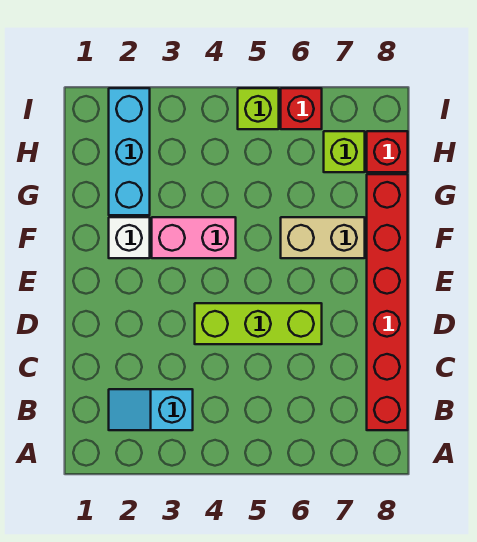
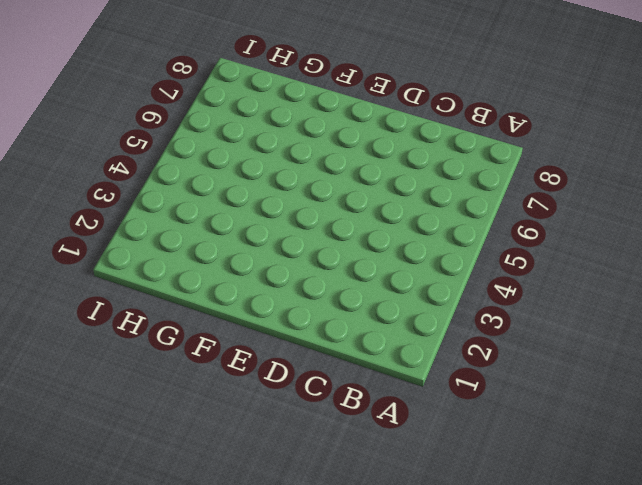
none -> cyan slope B2:B3 level 1 top 3
none -> red brick B8:G8 level 1

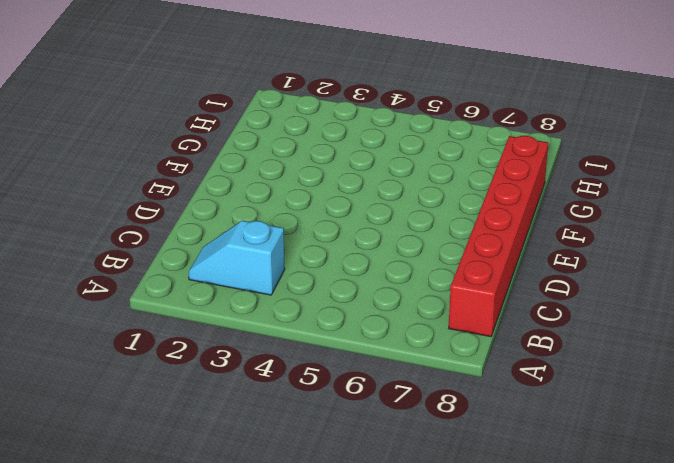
none -> lime brick D4:D6 level 1
none -> white brick F2 level 1

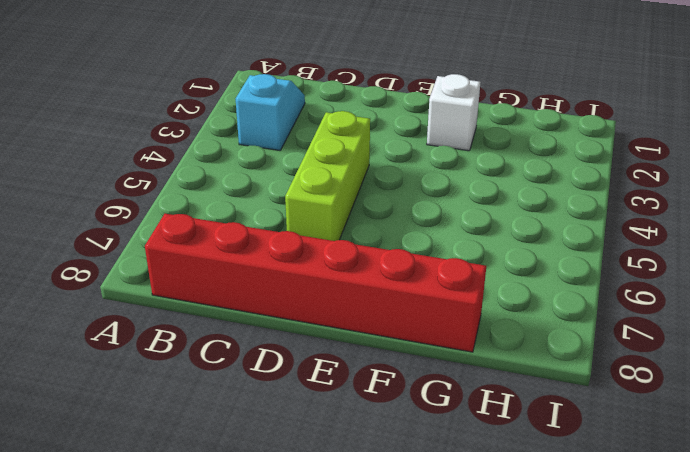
none -> pink brick F3:F4 level 1
none -> tan brick F6:F7 level 1

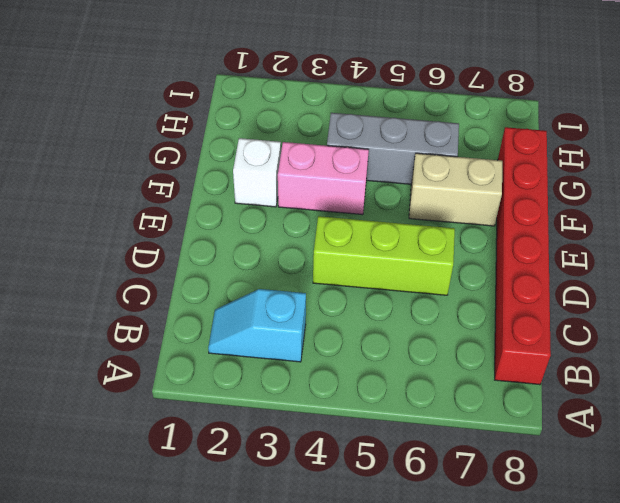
grey brick G4:G6 level 1 -> none
none -> cyan brick G2:I2 level 1
none -> lime brick H7 level 1

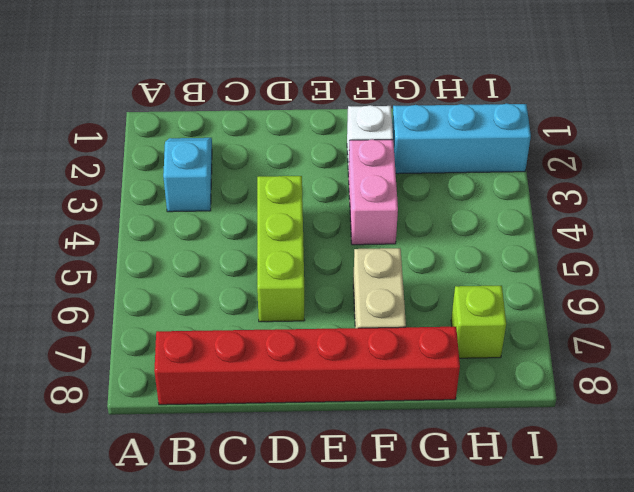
none -> red brick H8 level 1
none -> lime brick I5 level 1

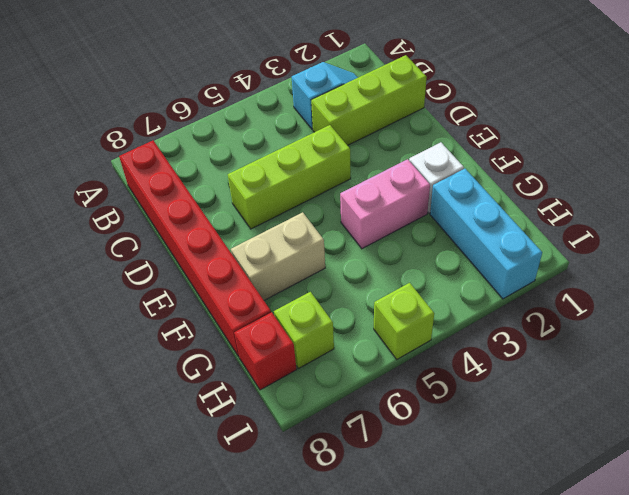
lime brick C1:C3 level 1 -> none
none -> red brick I6 level 1

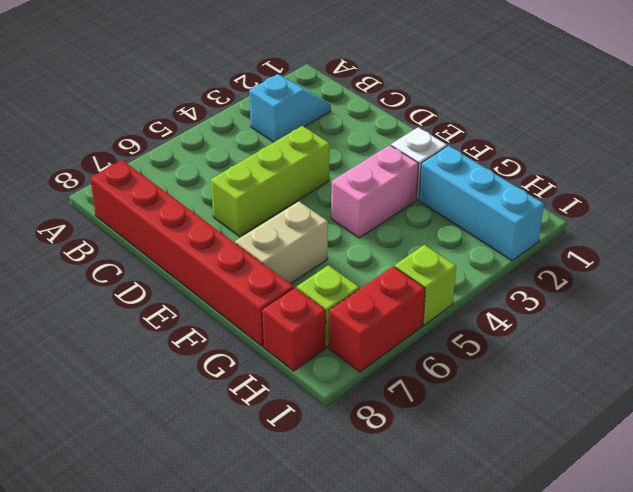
red brick I6:I7 level 1 -> red brick I6 level 1

